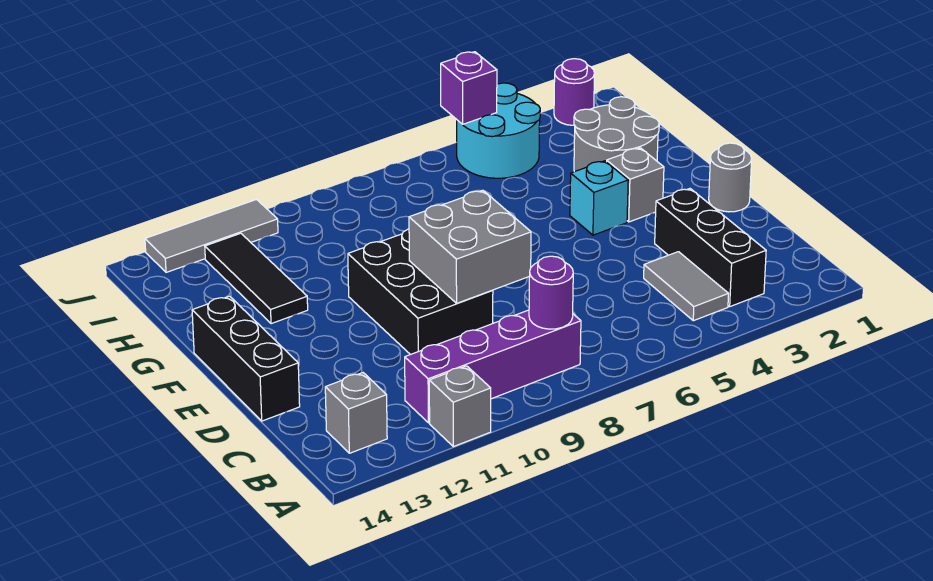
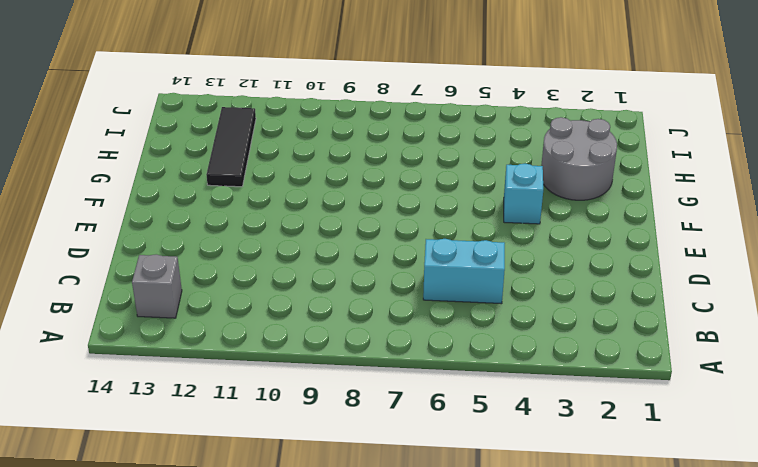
cyan brick C5:C6 level 1 -> none
none -> grey brick A11 level 1
none -> black brick B3:D3 level 1
none -> grey tile B4:C4 level 1

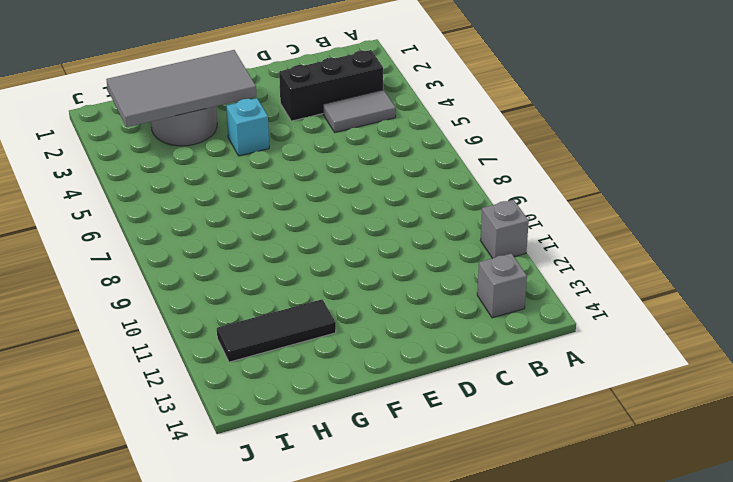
grey tile F2:I3 level 2 -> none
none -> purple brick B8:B11 level 1
none -> black brick D9:F10 level 1
none -> black brick D14:F14 level 1

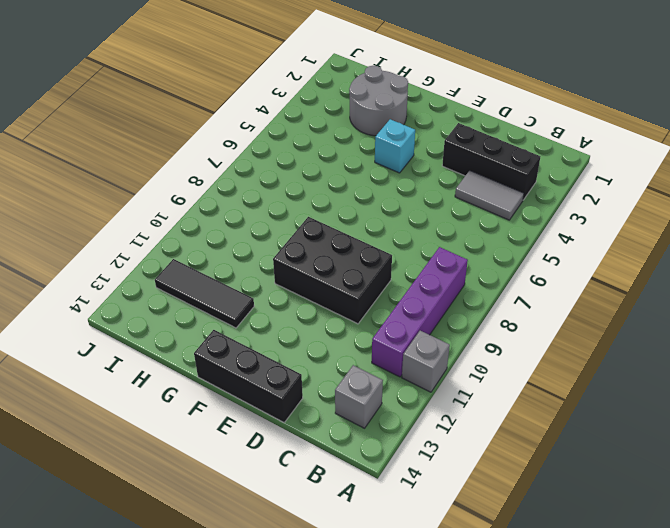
none -> grey round brick E1 level 1
none -> grey brick F3 level 1
none -> cyan round brick I4:J5 level 1

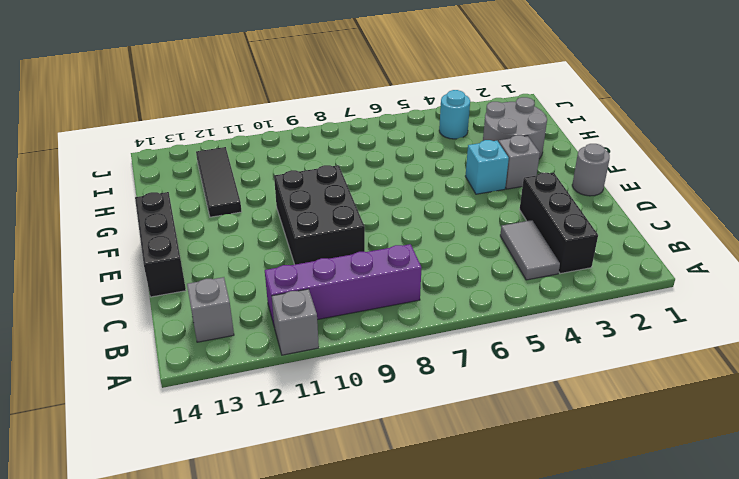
cyan round brick I4 level 1 -> cyan round brick I4:J5 level 1
none -> purple round brick J2 level 1
none -> grey tile J11:J13 level 1
none -> purple round brick B8 level 2

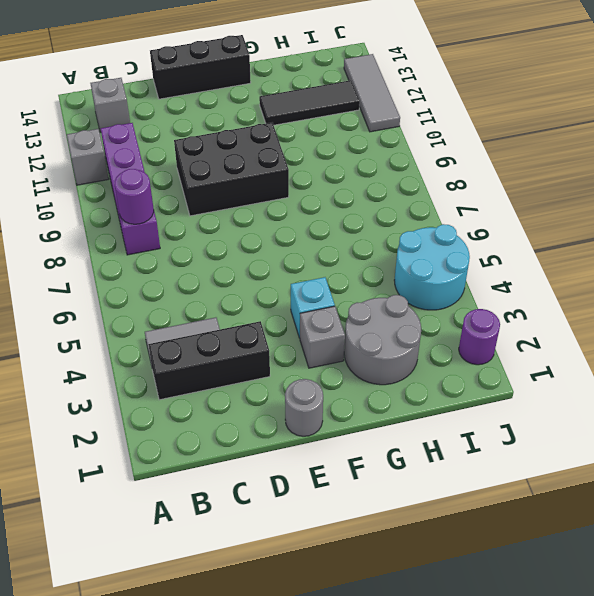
none -> grey brick D8:E9 level 2
none -> purple brick J5 level 2

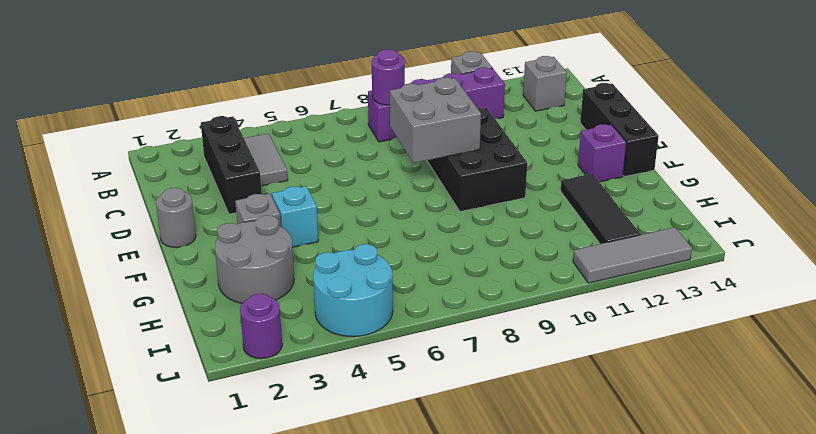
purple brick F13 level 1 -> purple brick J5 level 2

